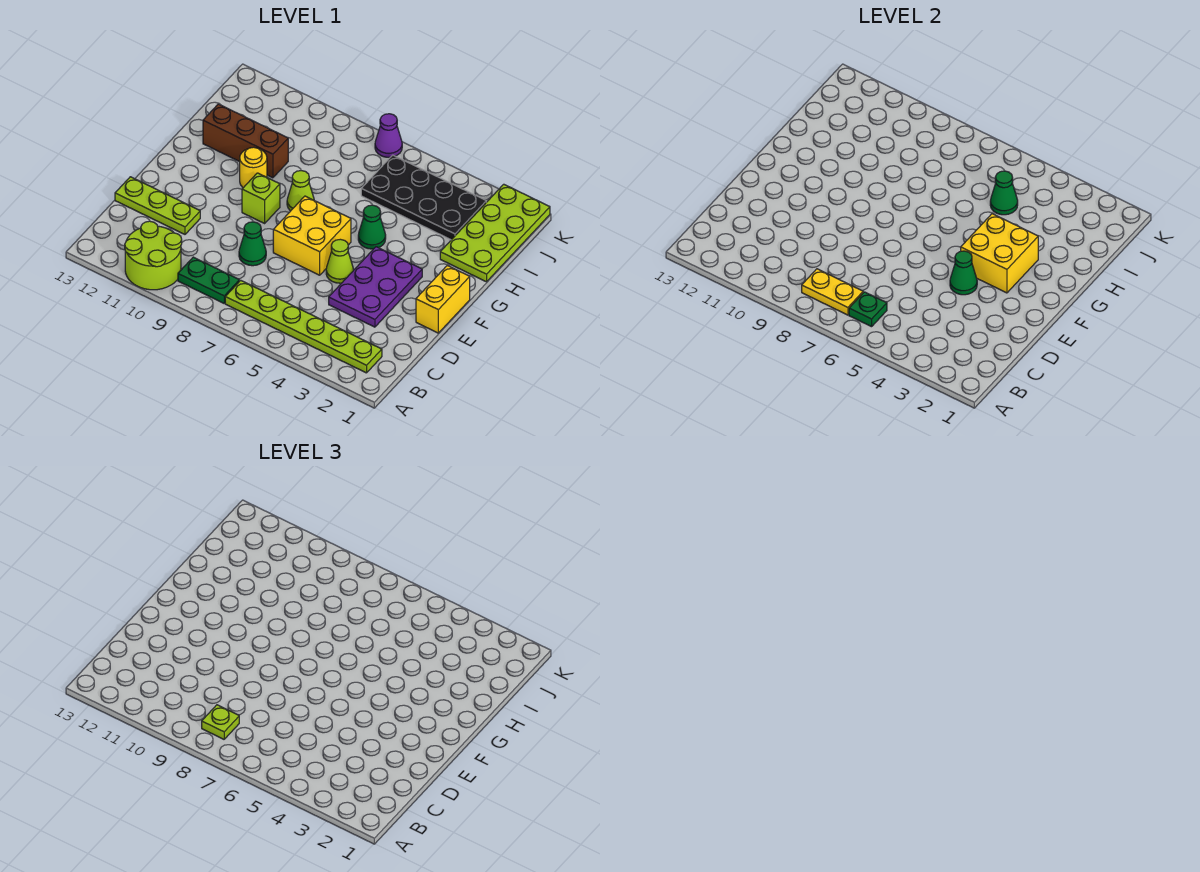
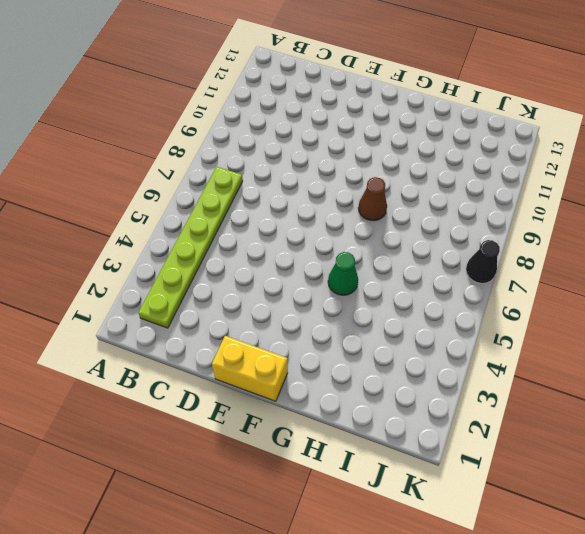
brown cone G8 level 1 -> lime cone G8 level 1
black cone K7 level 1 -> purple cone K7 level 1
none -> lime round brick A10:B11 level 1
none -> green plate B8:B9 level 1
none -> purple plate D3:F4 level 1

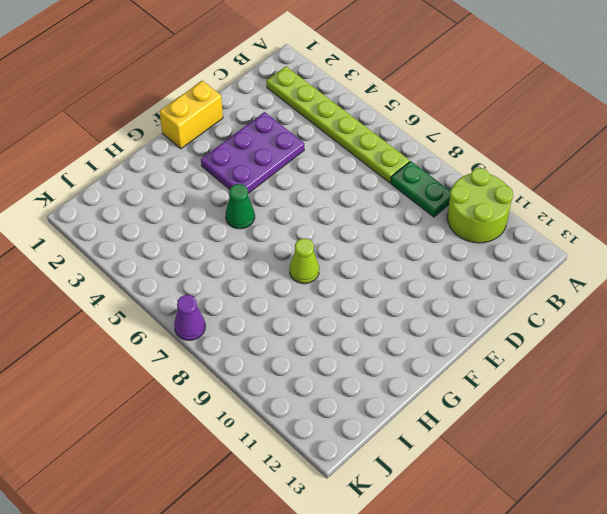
none -> green cone D8 level 1
none -> lime plate D11:D13 level 1
none -> lime cone E5 level 1

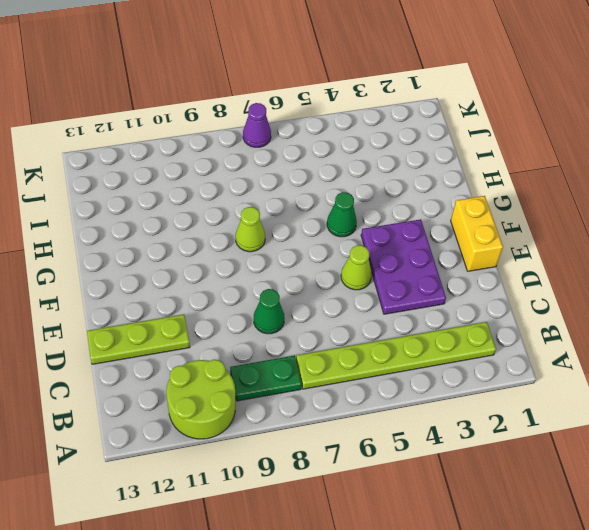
none -> yellow brick E6:F7 level 1
none -> lime brick F9 level 1
none -> yellow round brick G10 level 1

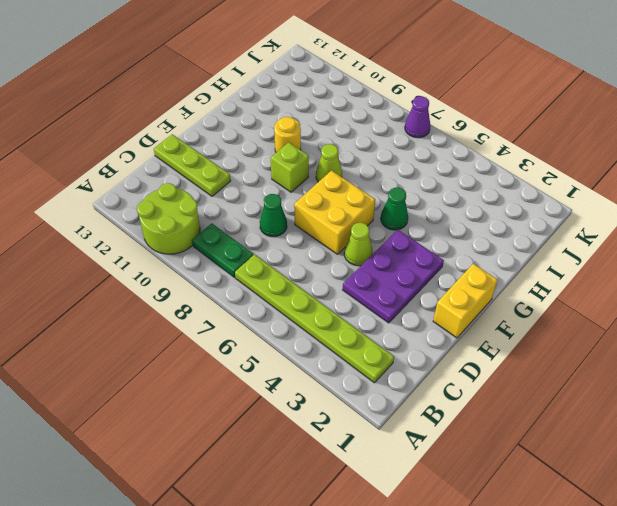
none -> lime plate H1:K2 level 1
none -> brown brick H10:H12 level 1
none -> black plate I3:J6 level 1

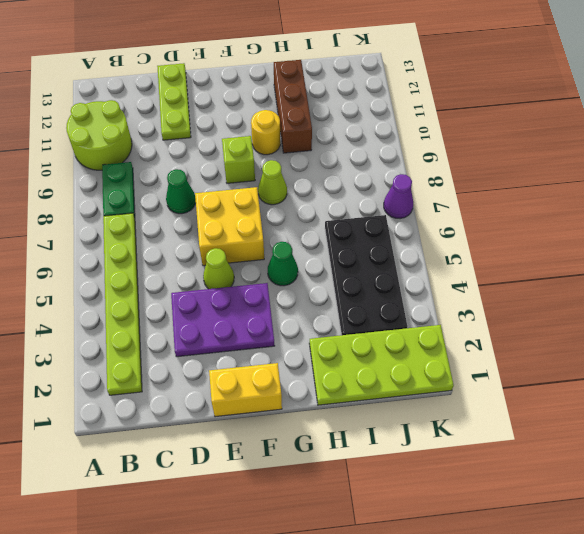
none -> green plate B6 level 2
none -> yellow plate B7:B8 level 2
none -> green cone E4 level 2

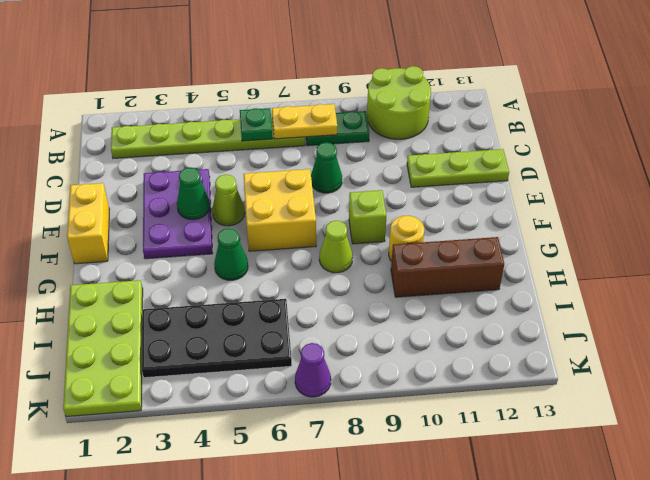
none -> yellow brick F3:G4 level 2
none -> green cone I5 level 2
none -> lime plate B8 level 3

